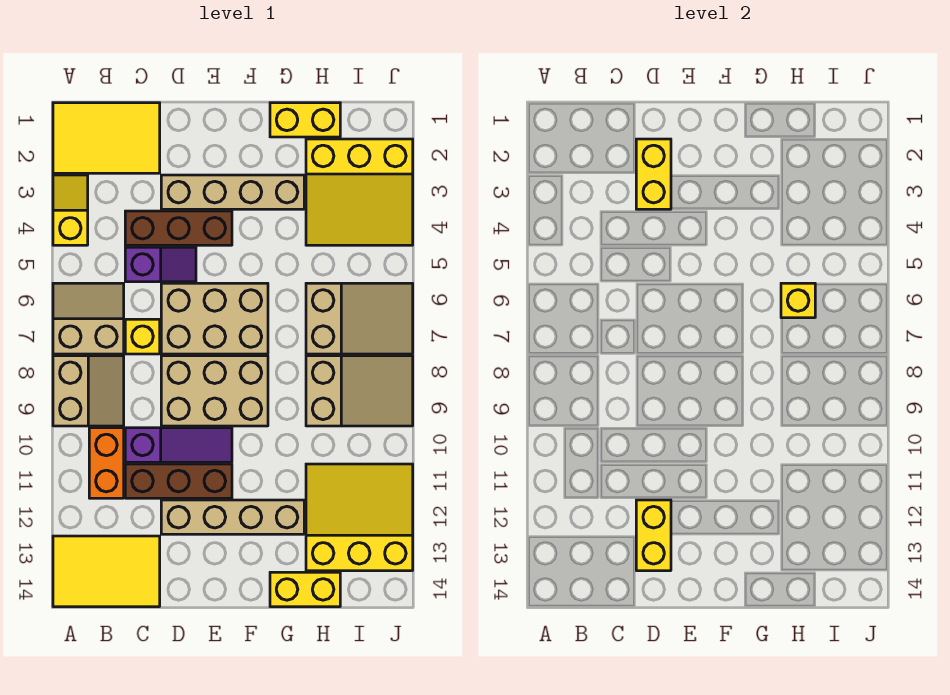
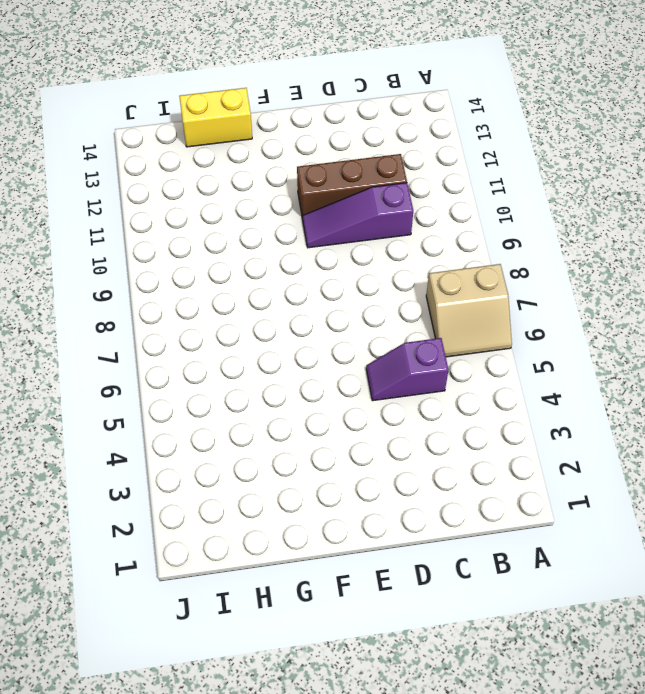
none -> yellow tile A1:C2 level 1
none -> yellow slope A3:A4 level 1 top 4
none -> tan slope A8:B9 level 1 top A

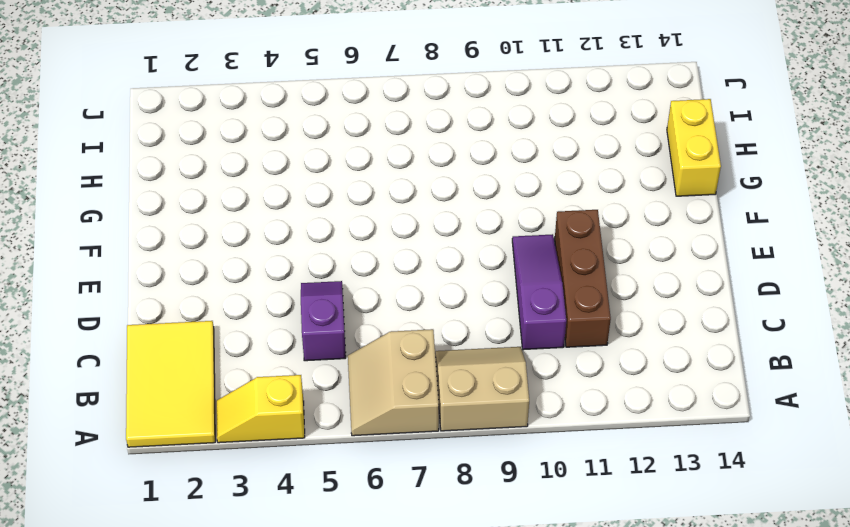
none -> yellow tile A13:C14 level 1
none -> orange brick B10:B11 level 1
none -> brown brick C4:E4 level 1

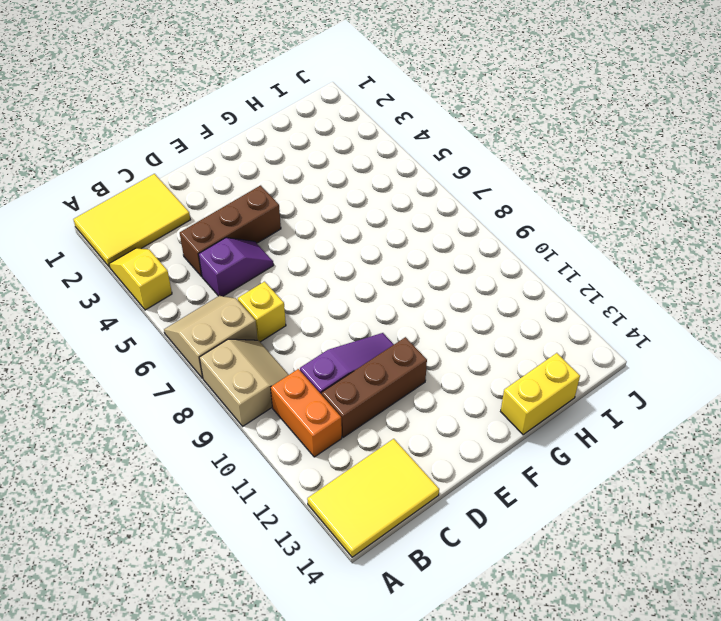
none -> tan brick D3:G3 level 1
none -> tan brick D6:F7 level 1
none -> tan brick D8:F9 level 1

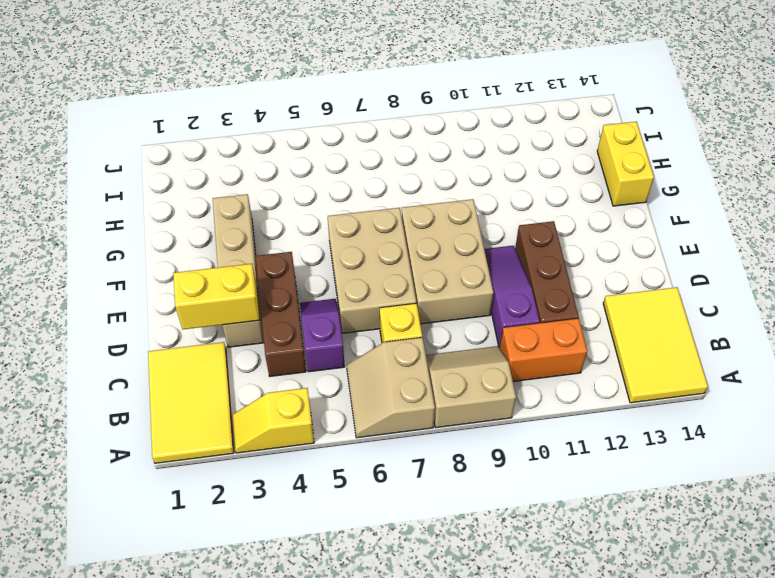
none -> tan brick D12:G12 level 1
none -> yellow brick G1:H1 level 1
none -> yellow slope H2:J4 level 1 top 2

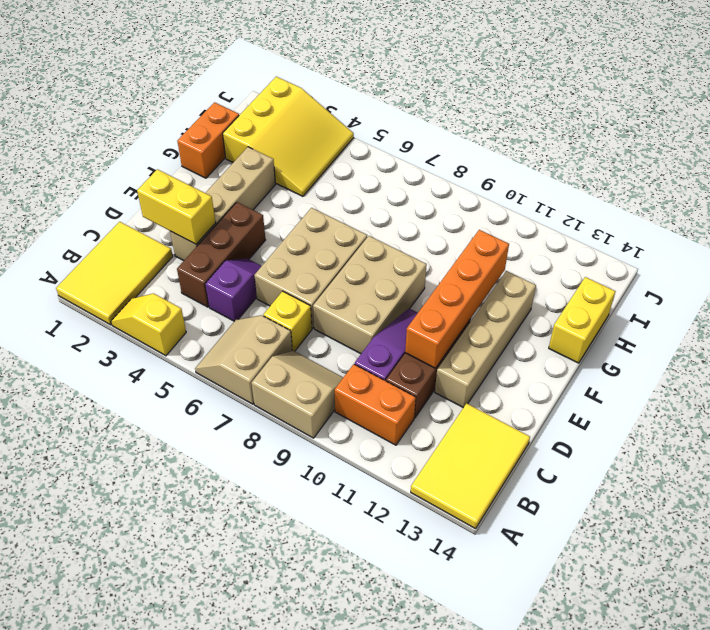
orange brick D11:G11 level 2 -> none
orange brick G1:H1 level 1 -> yellow brick G1:H1 level 1
none -> tan slope H6:J7 level 1 top H
none -> tan slope H8:J9 level 1 top H
none -> yellow slope H11:J13 level 1 top 13

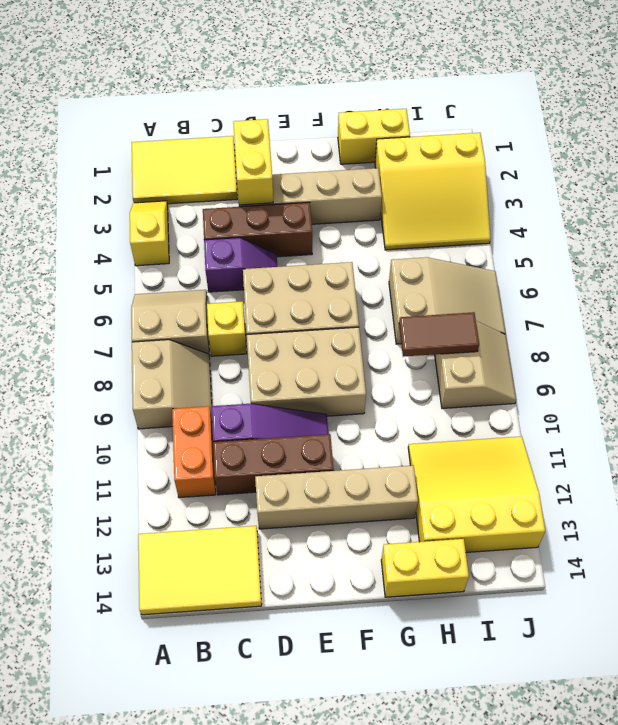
brown tile H8:I8 level 2 -> none
tan slope I8:J9 level 1 top I -> tan slope H8:J9 level 1 top H
none -> yellow brick D12:D13 level 2
none -> yellow brick H6 level 2

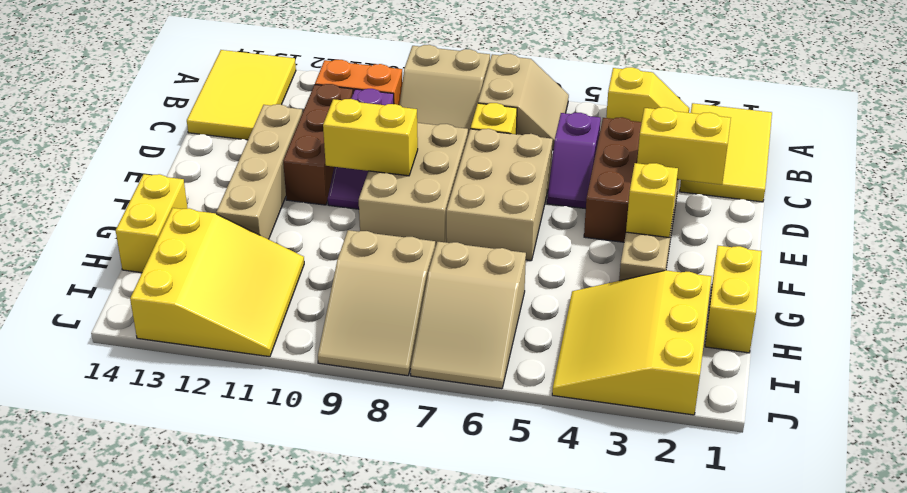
yellow brick E9:E10 level 2 -> yellow brick D12:D13 level 2
yellow brick F3 level 2 -> yellow brick H6 level 2

